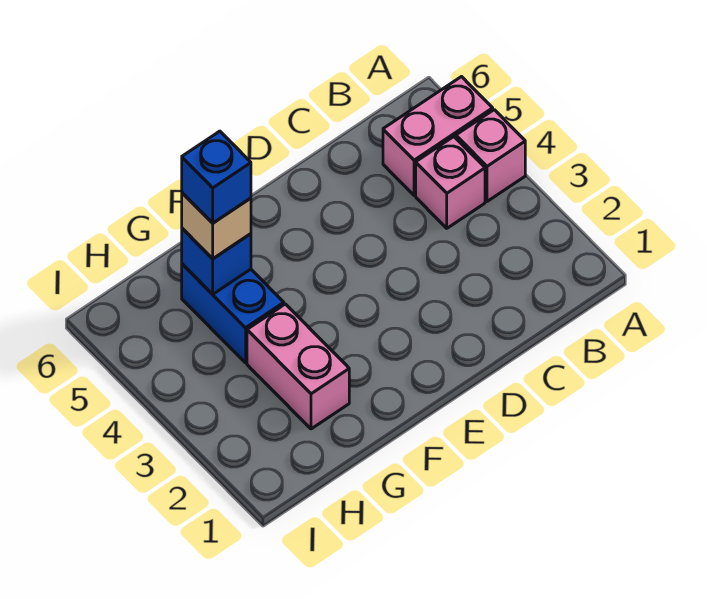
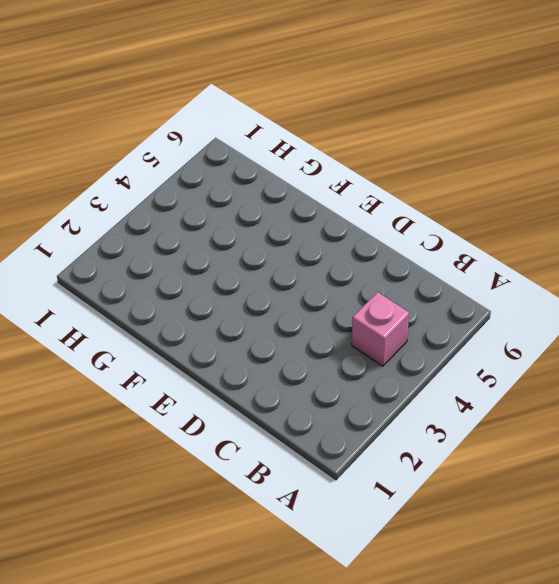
none -> pink brick A4 level 1
none -> pink brick A5:B5 level 1

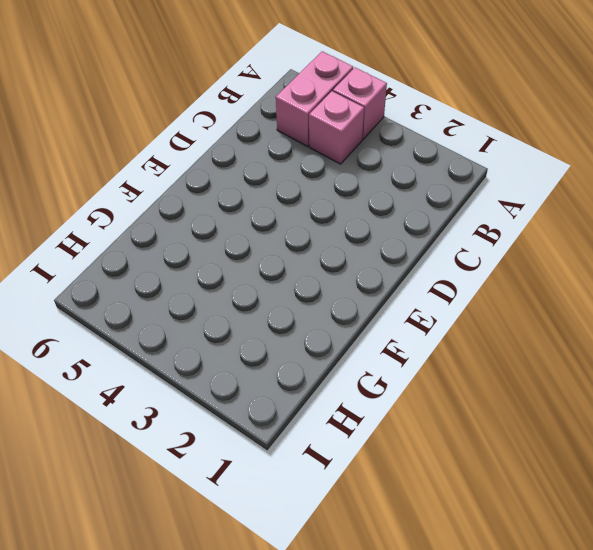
none -> pink brick G2:G3 level 1
none -> blue brick G4:G5 level 1

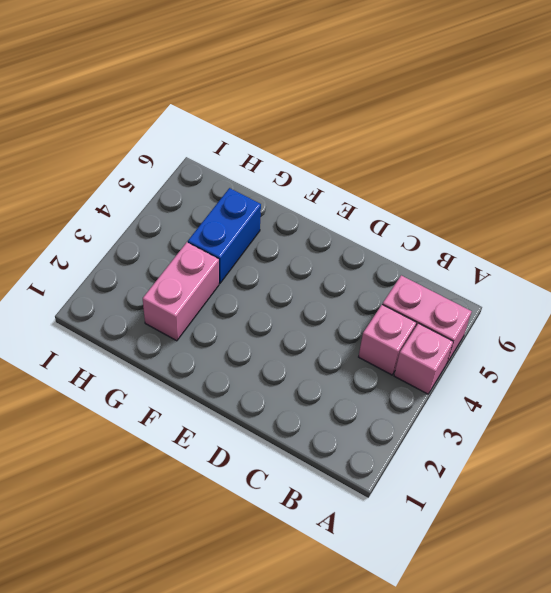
none -> blue brick G5 level 2
none -> tan brick G5 level 3

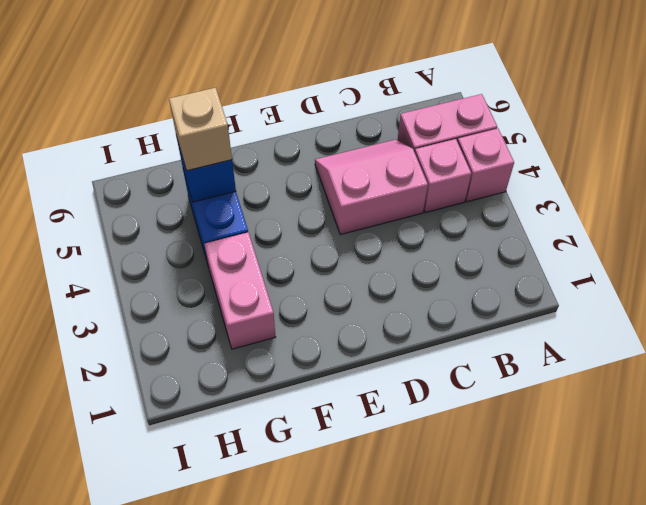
pink slope C4:D5 level 1 top 4 -> none
none -> blue brick G5 level 4

